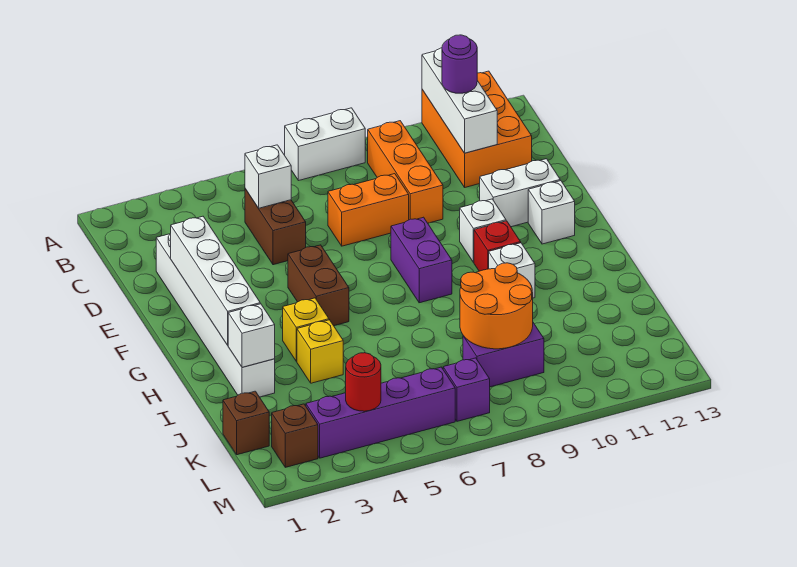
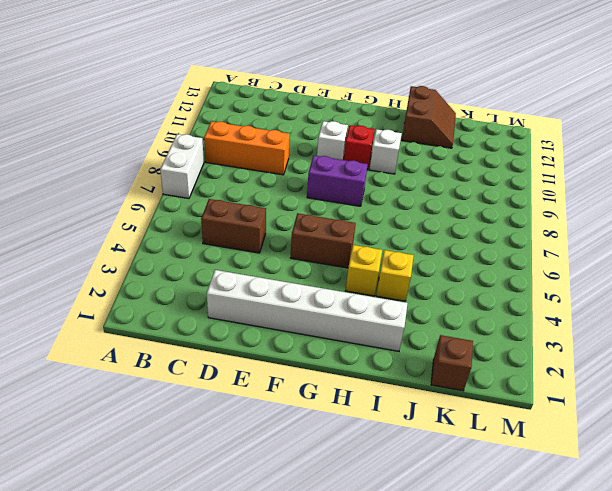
brown slope I12:J13 level 1 top I -> none
none -> orange brick A11:C12 level 1
none -> orange brick D7:D8 level 1
none -> white brick E11:E12 level 1

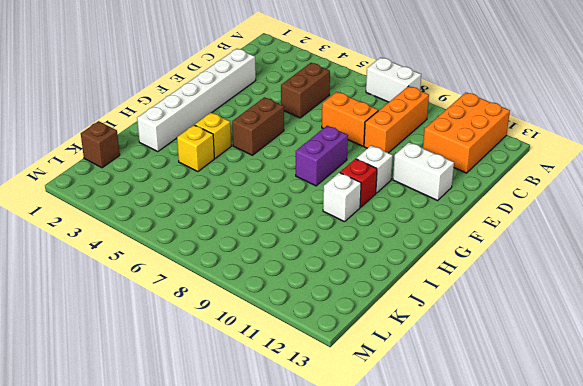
none -> white brick F12 level 1
none -> purple brick K8:K9 level 1
none -> brown brick L2 level 1

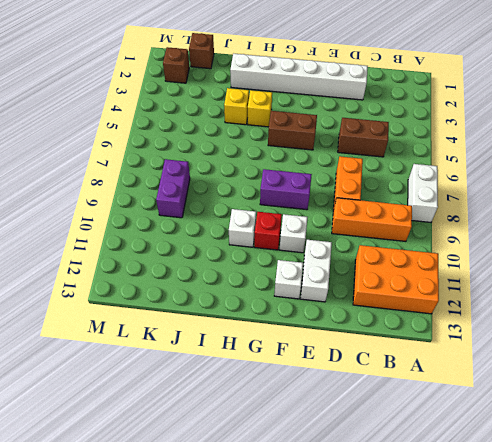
none -> purple brick L3:L6 level 1
none -> purple brick L7 level 1
none -> white brick A11:C11 level 2

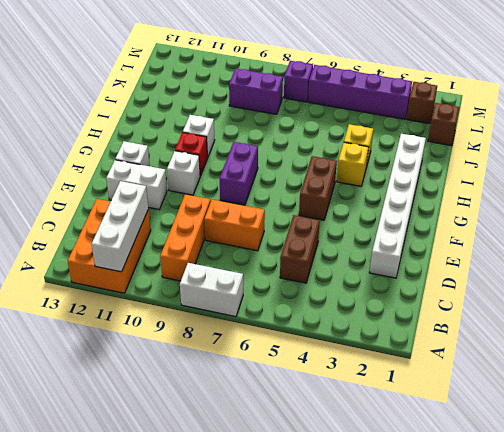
none -> white brick C5 level 2
none -> white brick E2:H2 level 2
none -> white brick I2 level 2

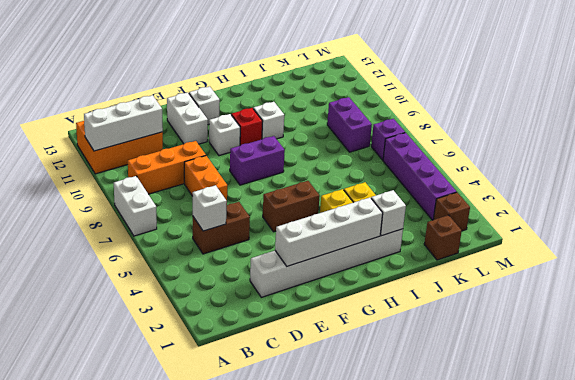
none -> orange round brick J8:K9 level 2
none -> red round brick L4 level 2
none -> purple round brick B11 level 3

